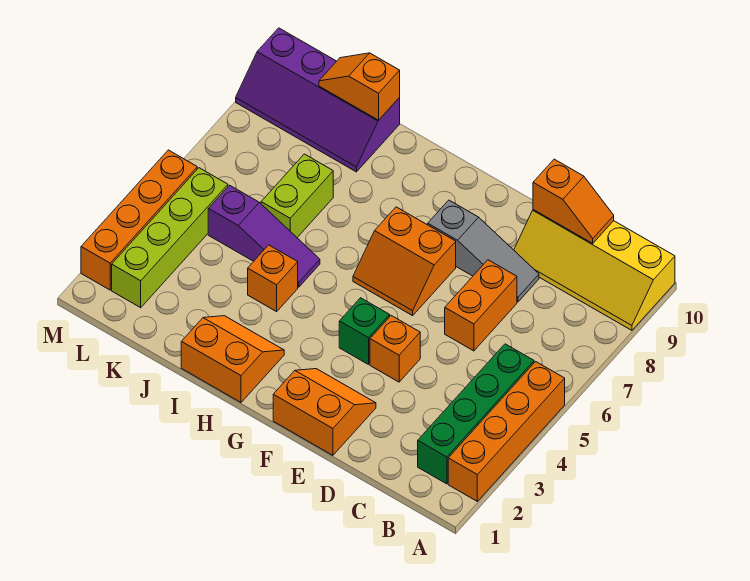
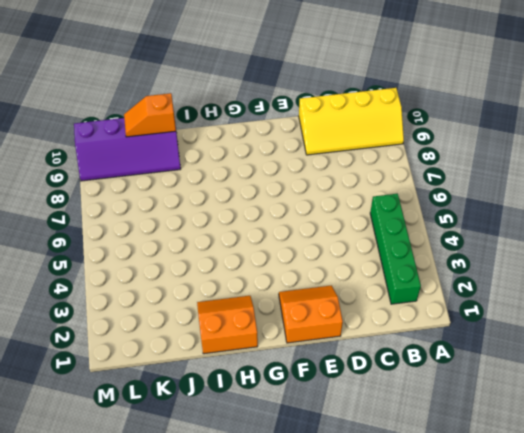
none -> orange brick A2:A5 level 1
none -> orange brick D6:D7 level 1
none -> grey slope D8:F8 level 1 top F

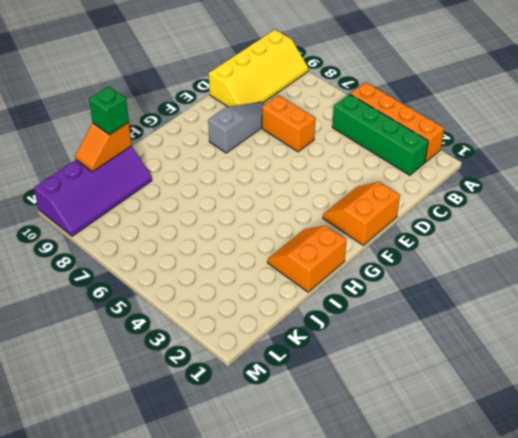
green brick J10 level 3 -> green brick F4 level 1
none -> orange brick E4 level 1
none -> orange slope F6:G7 level 1 top 7
none -> orange brick I4 level 1

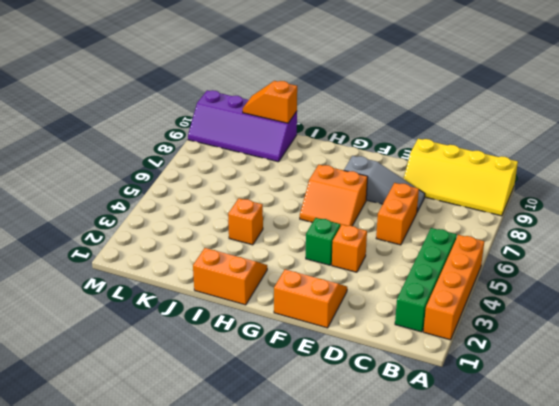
none -> purple slope I5:K5 level 1 top K
none -> lime brick J6:J7 level 1
none -> lime brick L2:L5 level 1

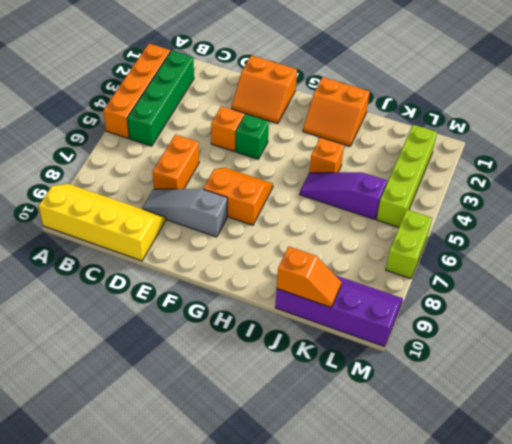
lime brick M6:M7 level 1 -> lime brick J6:J7 level 1
none -> orange brick M2:M5 level 1
none -> orange slope C10:D10 level 2 top D

